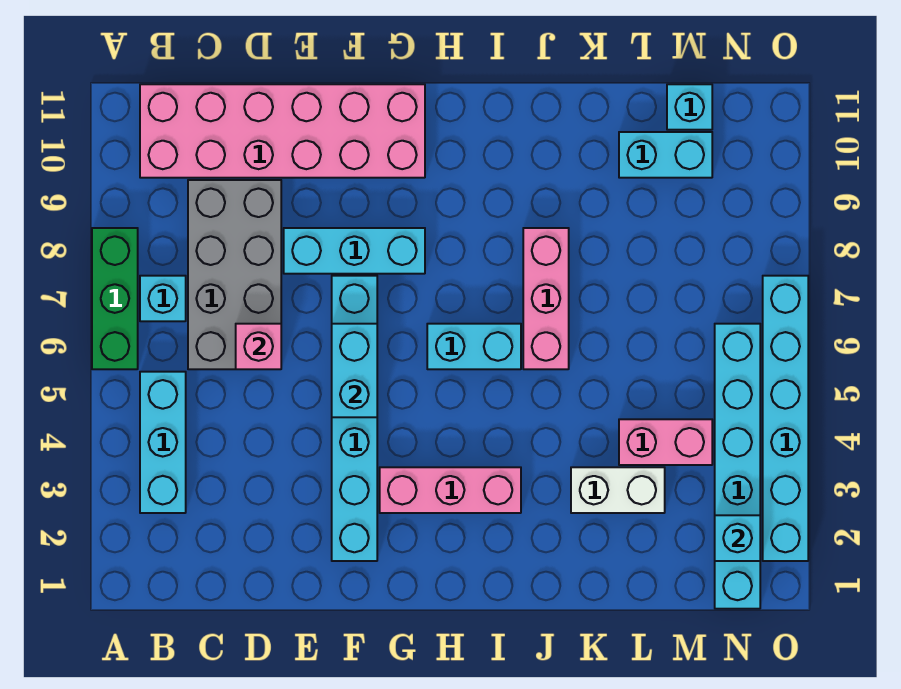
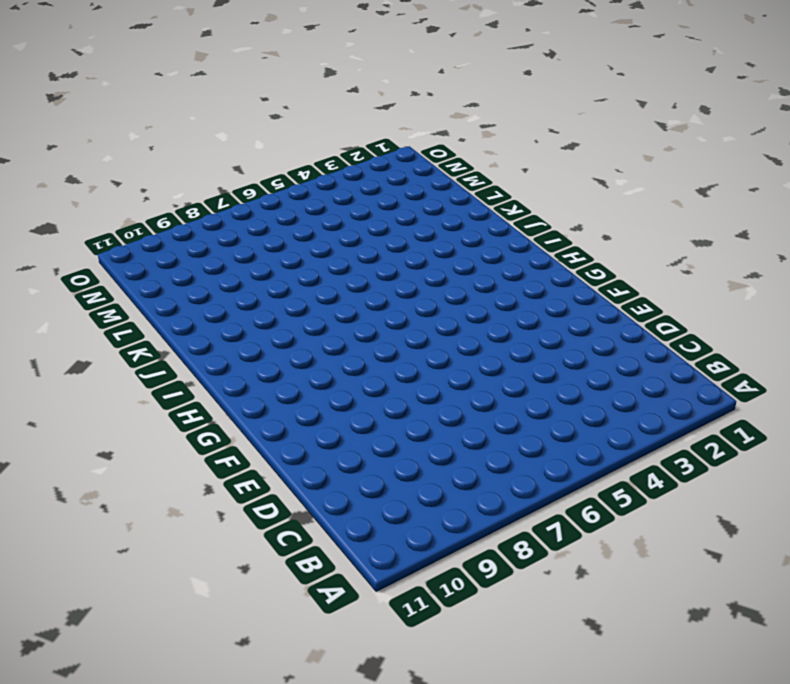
none -> green brick A6:A8 level 1
none -> cyan brick B3:B5 level 1
none -> cyan brick B7 level 1

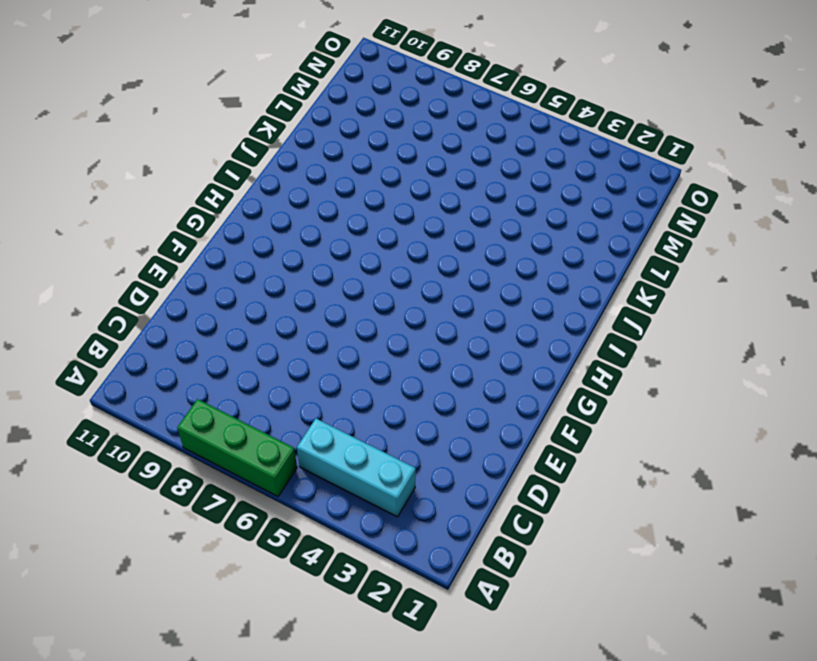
none -> cyan brick B7 level 1
none -> pink brick B10:G11 level 1
none -> grey brick C6:D9 level 1

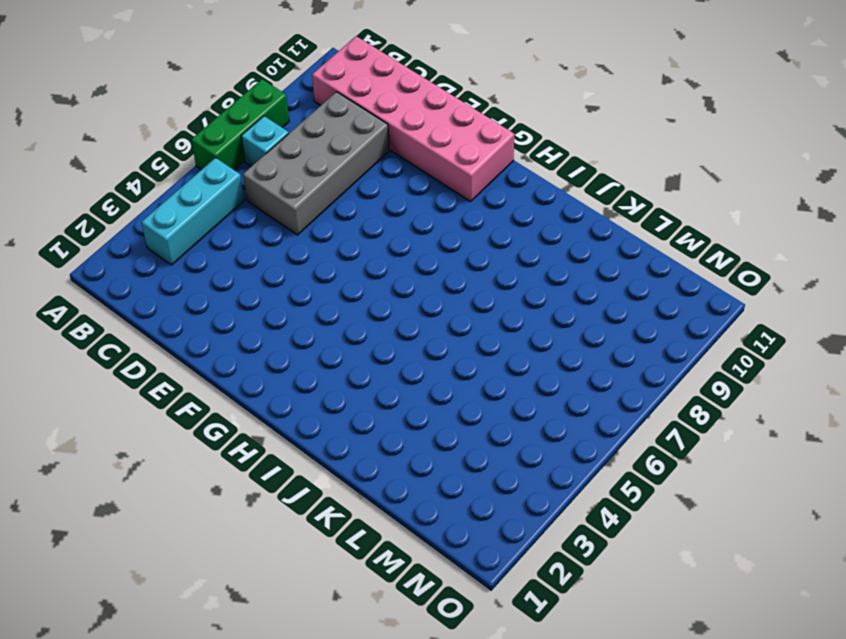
none -> cyan brick E8:G8 level 1
none -> cyan brick F2:F7 level 1
none -> pink brick G3:I3 level 1

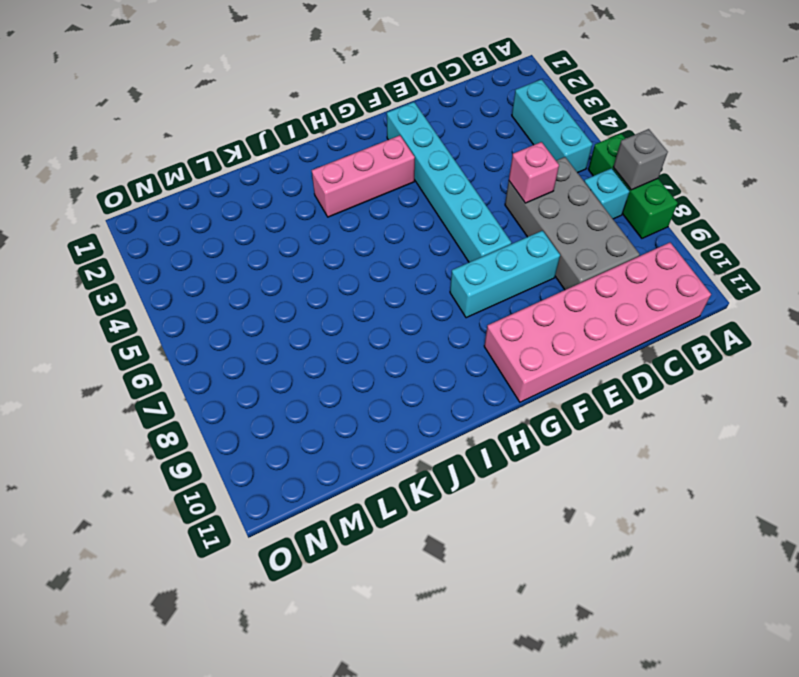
grey brick A7 level 2 -> none
none -> cyan brick H6:I6 level 1
none -> pink brick J6:J8 level 1
none -> white brick K3:L3 level 1

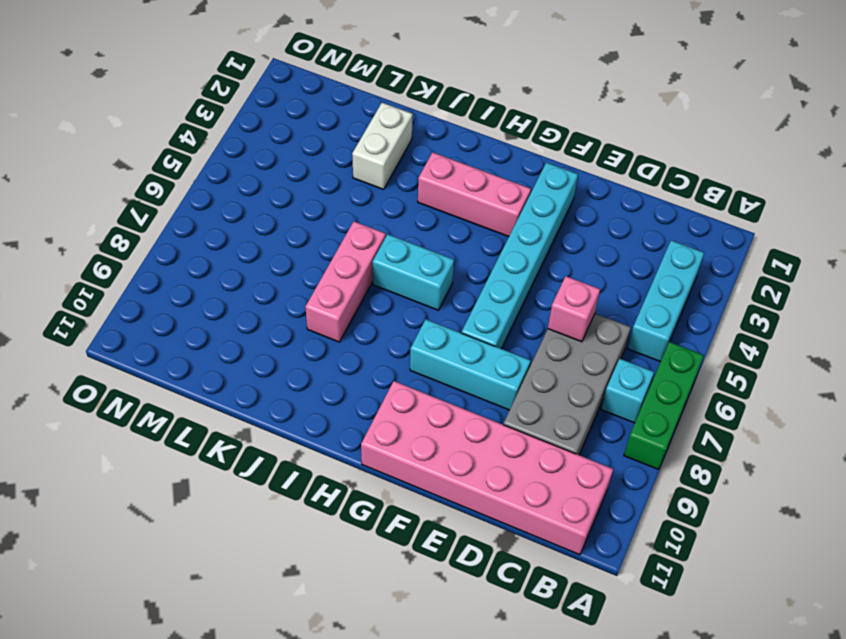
white brick K2:K3 level 1 -> white brick K3:L3 level 1
none -> pink brick L4:M4 level 1
none -> cyan brick L10:M10 level 1
none -> cyan brick M11 level 1

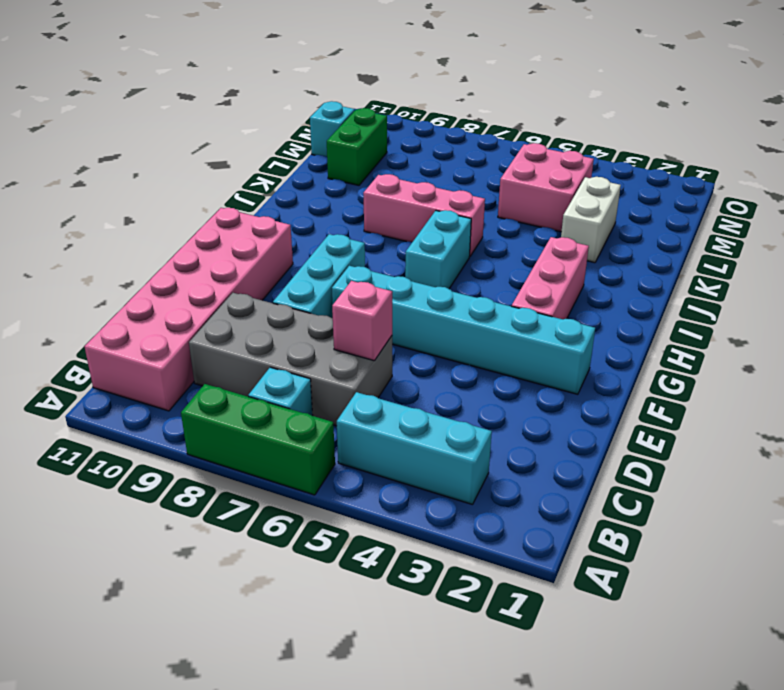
pink brick L4:M5 level 1 -> pink brick L4:M4 level 1
green brick L10:M10 level 1 -> cyan brick L10:M10 level 1
none -> cyan brick N1:N6 level 1
none -> cyan brick O2:O7 level 1
none -> cyan brick F5:F6 level 2

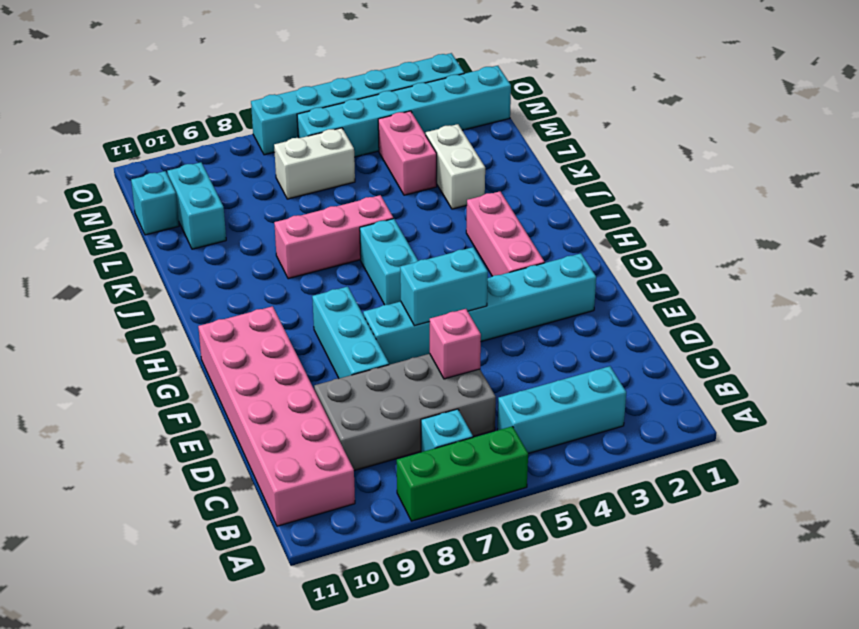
white brick M6:M7 level 1 -> none
none -> cyan brick N2 level 2

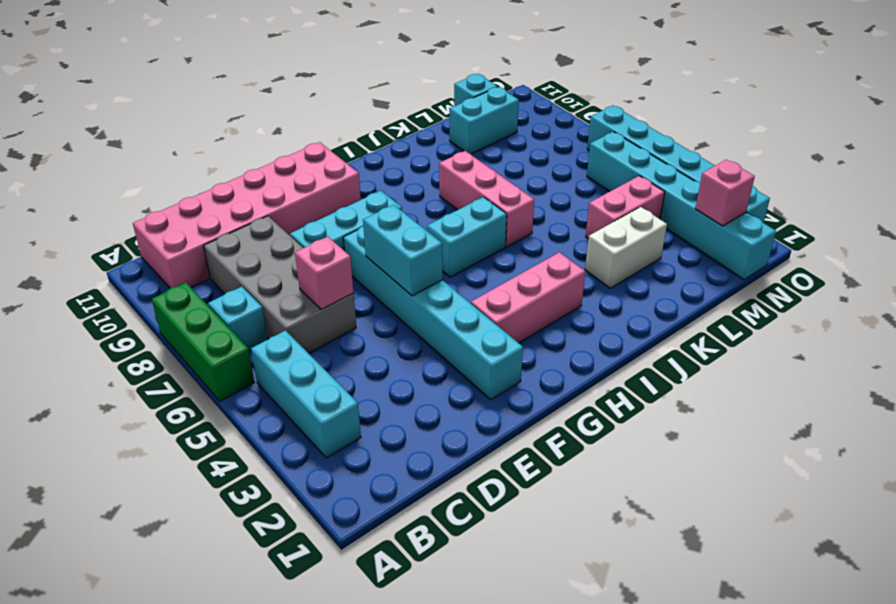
pink brick N2 level 2 -> cyan brick N2 level 2

